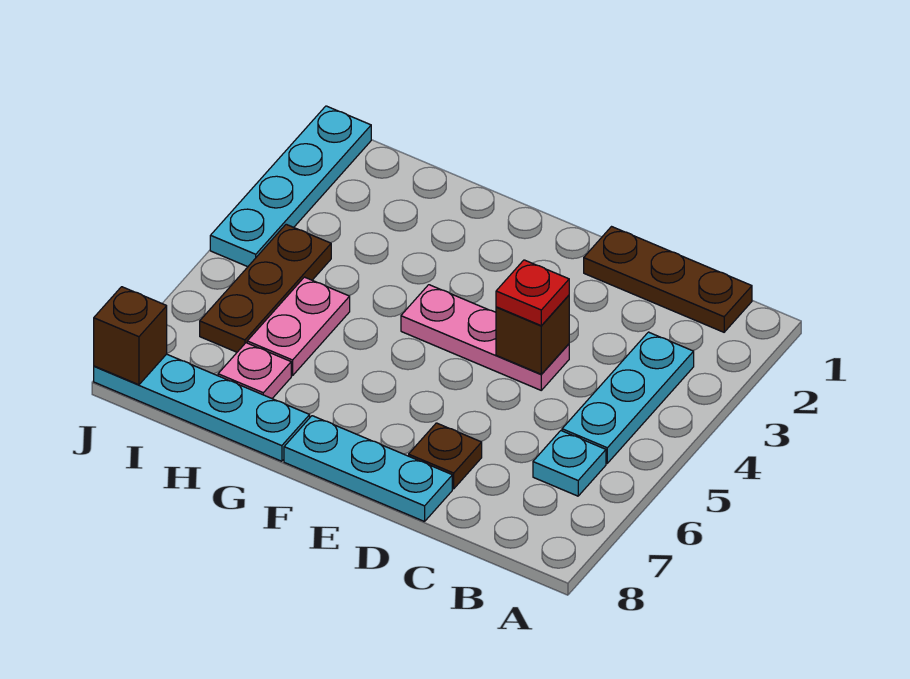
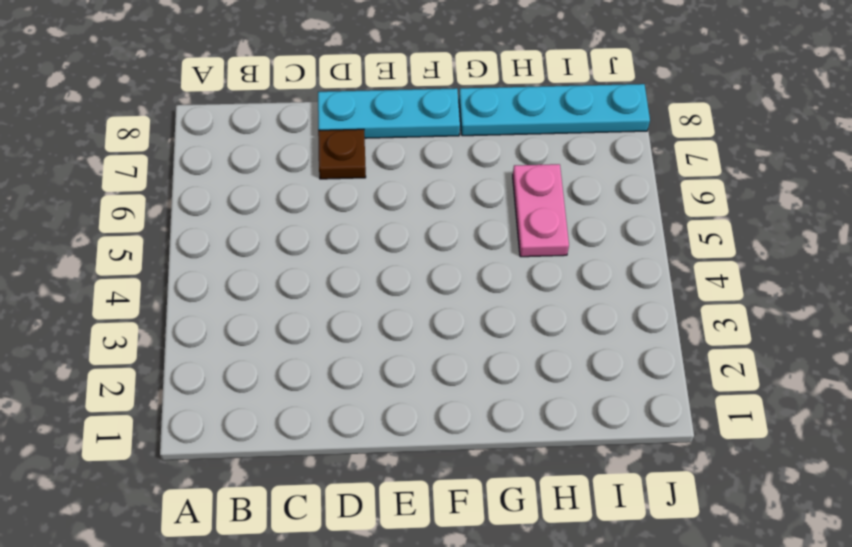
none -> brown plate B1:D1 level 1
none -> cyan plate B3:B5 level 1
none -> cyan plate B6 level 1

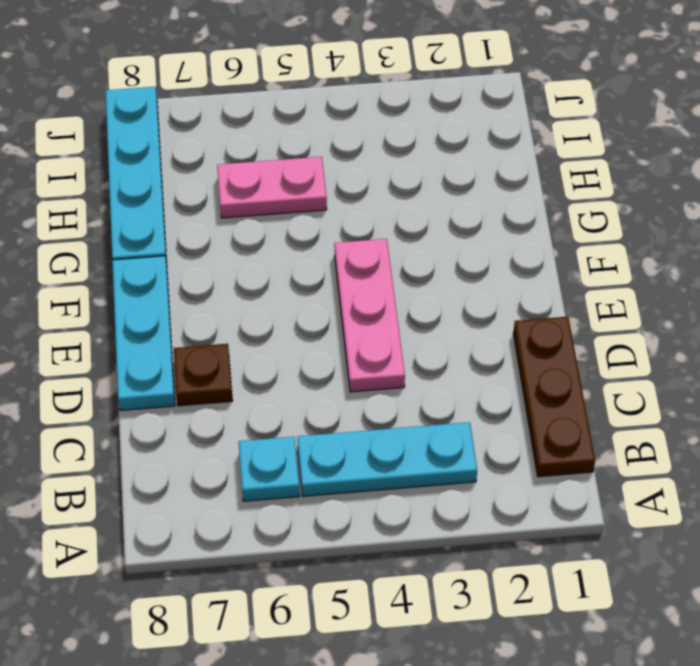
none -> pink plate H7 level 1
none -> brown plate I4:I6 level 1
none -> cyan plate J1:J4 level 1

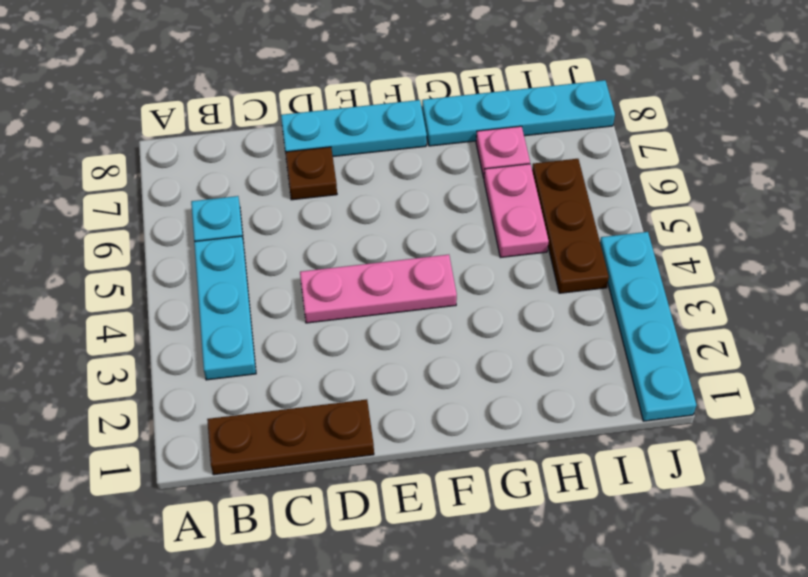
none -> brown brick D4 level 2
none -> brown brick J8 level 2
none -> red plate D4 level 3

